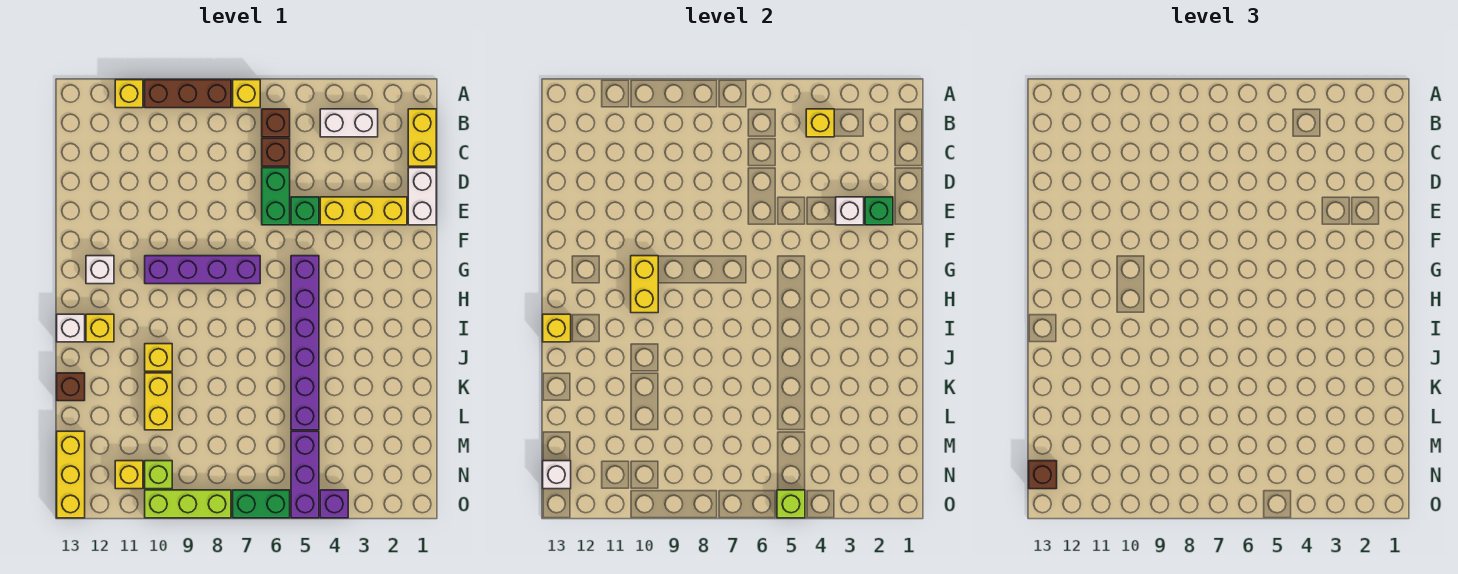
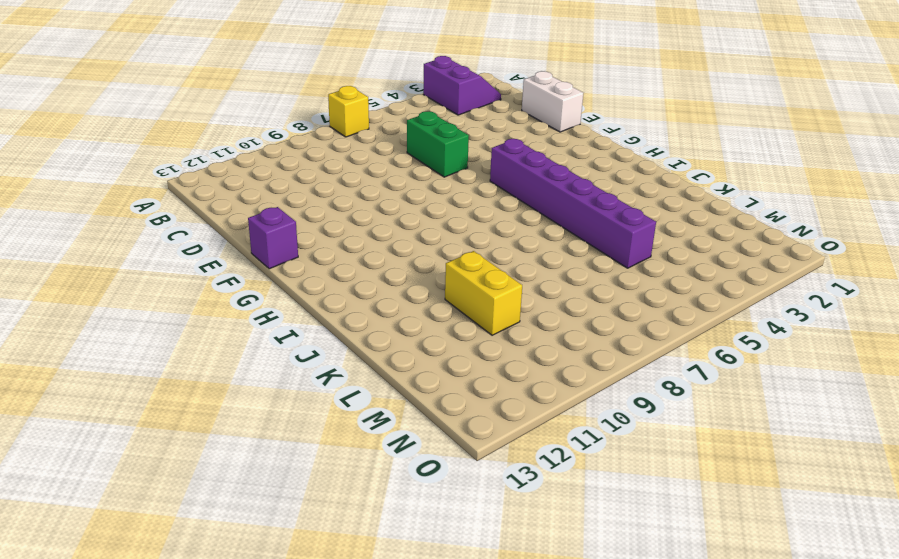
purple slope A2:B3 level 1 top 3 -> white brick B3:B4 level 1
purple brick F13 level 1 -> purple brick O4 level 1
none -> brown brick A8:A10 level 1
none -> yellow brick A11 level 1
none -> yellow brick B1:C1 level 1
none -> brown brick B6 level 1

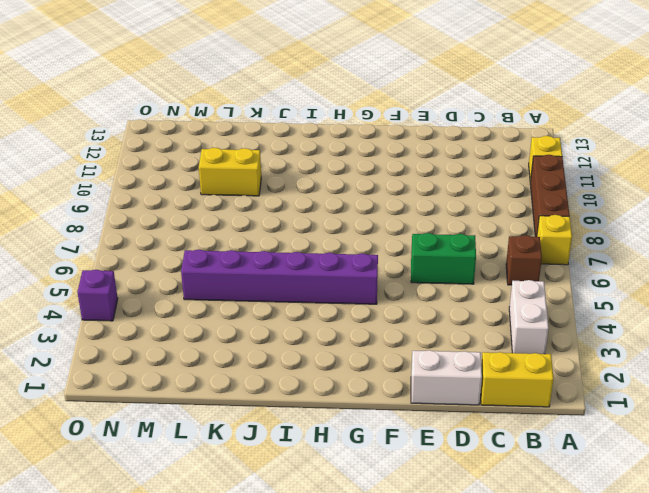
none -> brown brick C6 level 1
none -> yellow brick E2:E4 level 1
none -> green brick E5 level 1
none -> purple brick G7:G10 level 1

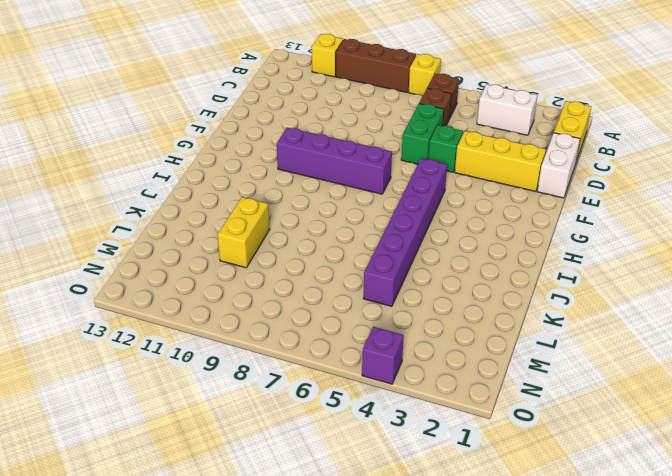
none -> white brick G12 level 1
none -> yellow brick I12 level 1
none -> white brick I13 level 1
none -> yellow brick J10 level 1

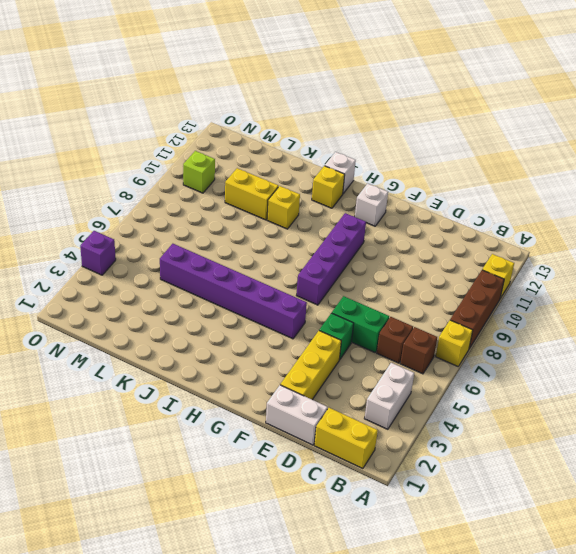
none -> brown brick K13 level 1
none -> purple brick M5:O5 level 1
none -> yellow brick M13:O13 level 1
none -> yellow brick N11 level 1

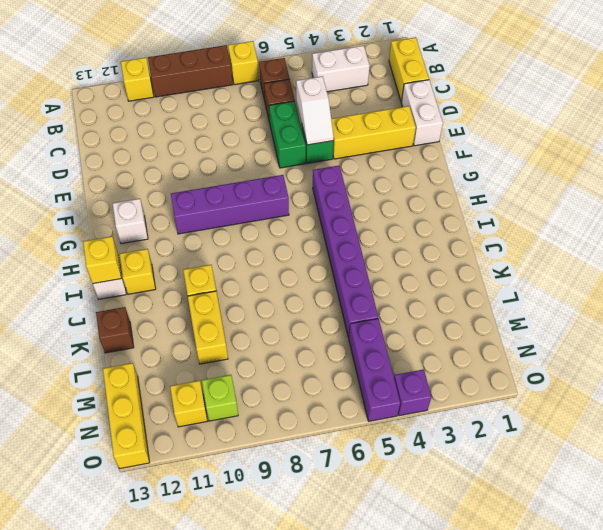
white slope D5:E5 level 2 top D -> none
none -> green brick O6:O7 level 1
none -> lime brick O8:O10 level 1
none -> yellow brick B4 level 2
none -> green brick E2 level 2

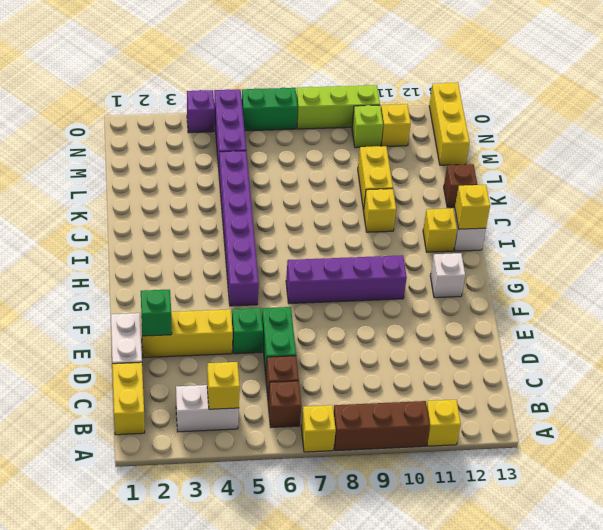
none -> white brick E3 level 2
none -> yellow brick G10:H10 level 2
none -> white brick N13 level 2
none -> lime brick O5 level 2

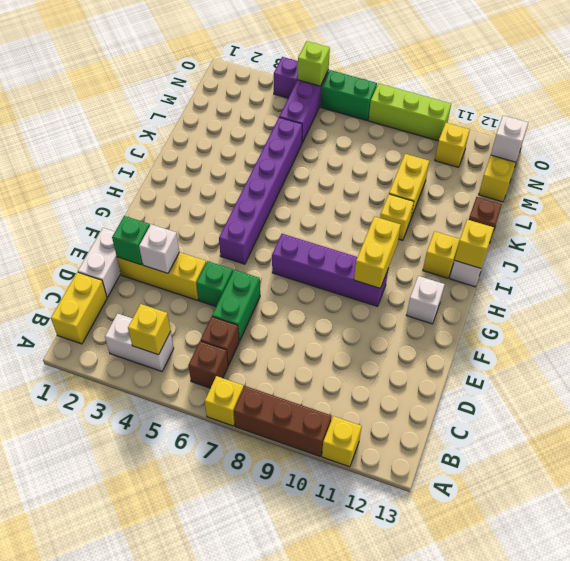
none -> lime brick N10 level 1
none -> brown brick N13 level 3

